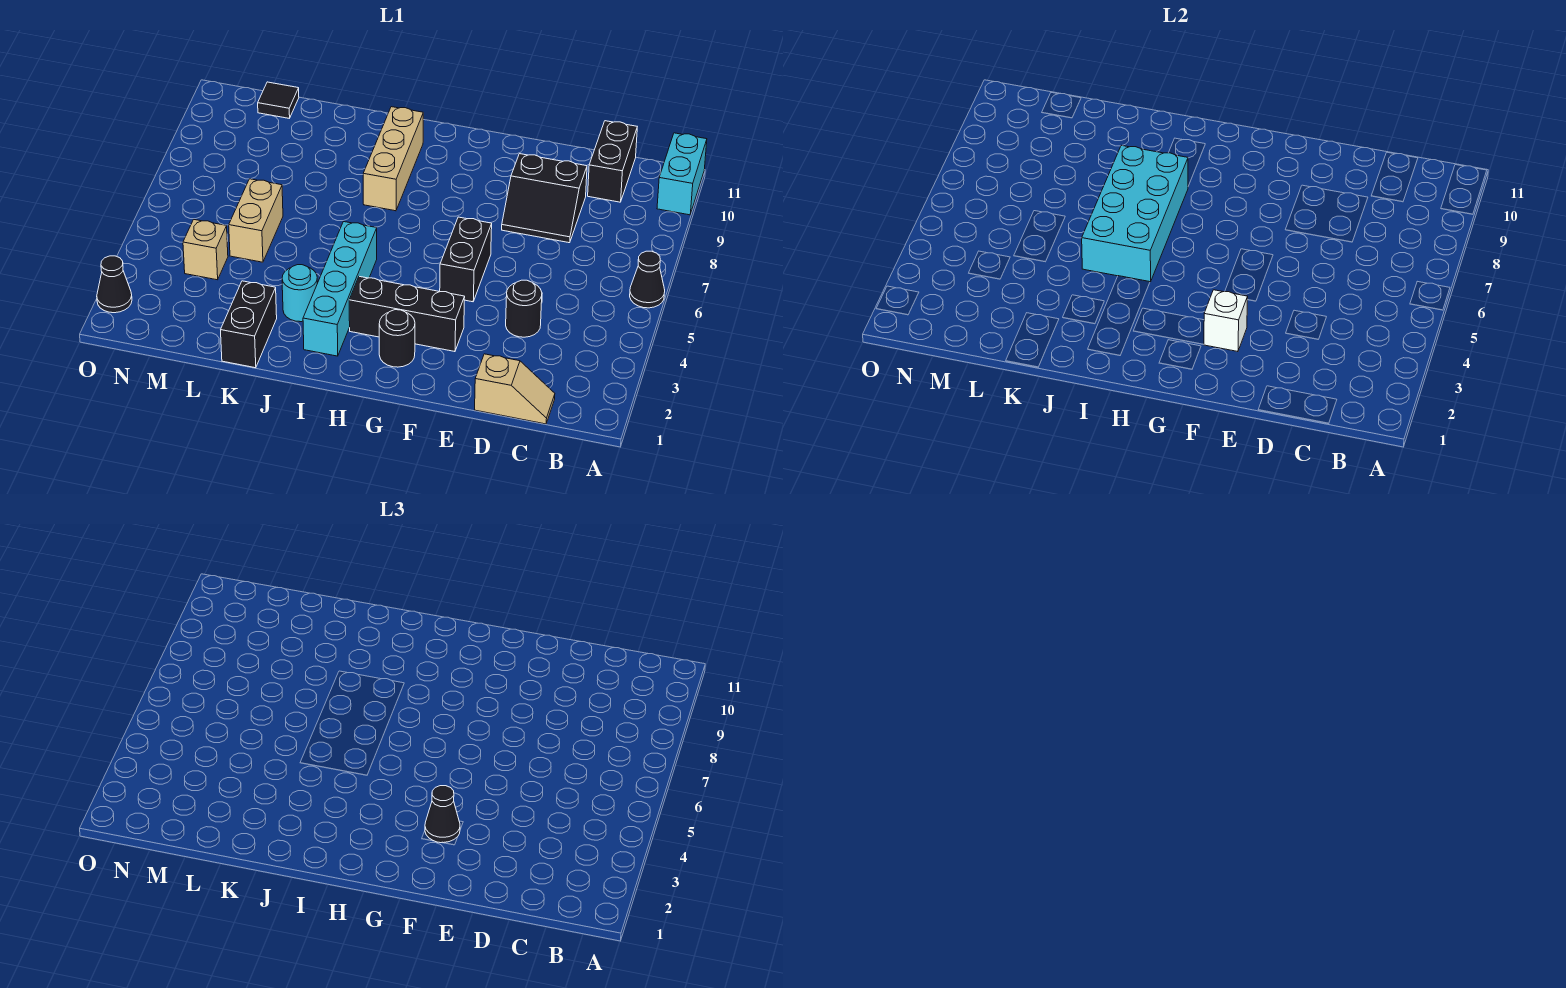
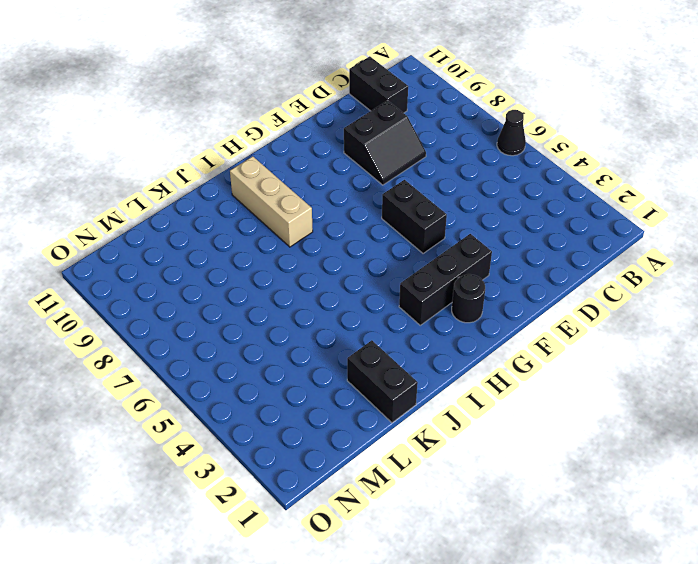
none -> cyan brick A10:A11 level 1
none -> tan slope C1:D1 level 1 top D
none -> black round brick D4 level 1

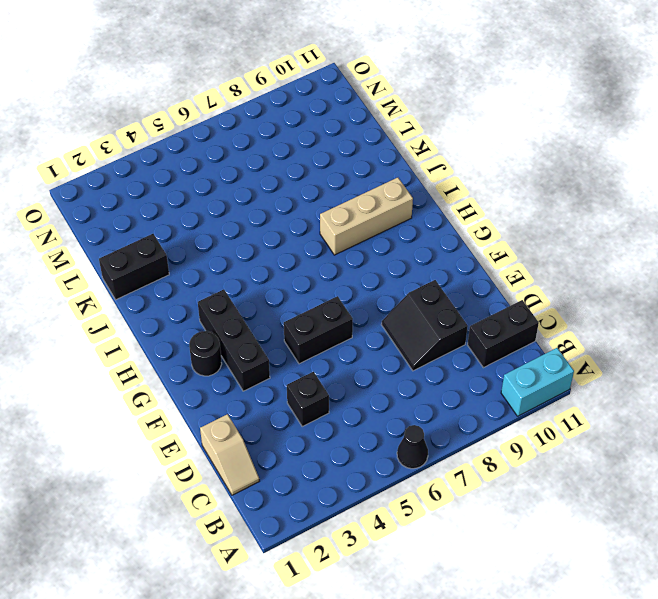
black brick D4 level 1 -> black round brick D4 level 1
none -> cyan brick I2:I5 level 1
none -> cyan round brick J3 level 1
none -> tan brick L5:L6 level 1

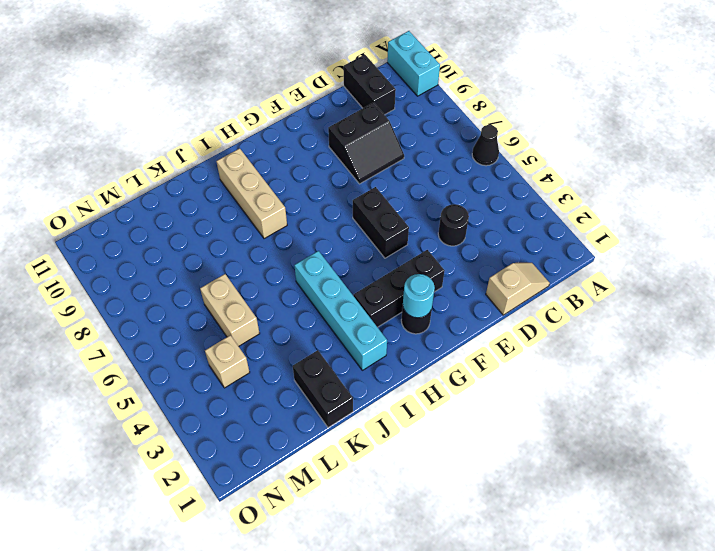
cyan round brick G2 level 2 -> cyan round brick J3 level 1
none -> black tile M11 level 1
none -> black cone O2 level 1
none -> white brick F3 level 2

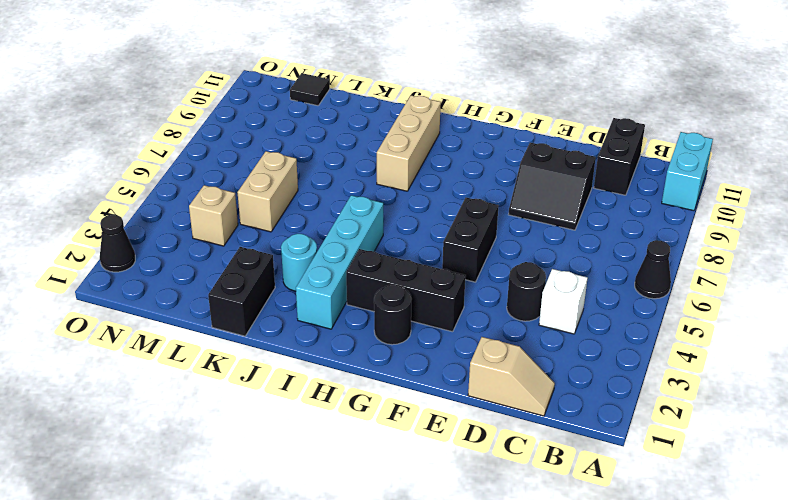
white brick C4 level 1 -> white brick F3 level 2
none -> cyan brick I5:J8 level 2
none -> black cone F3 level 3

